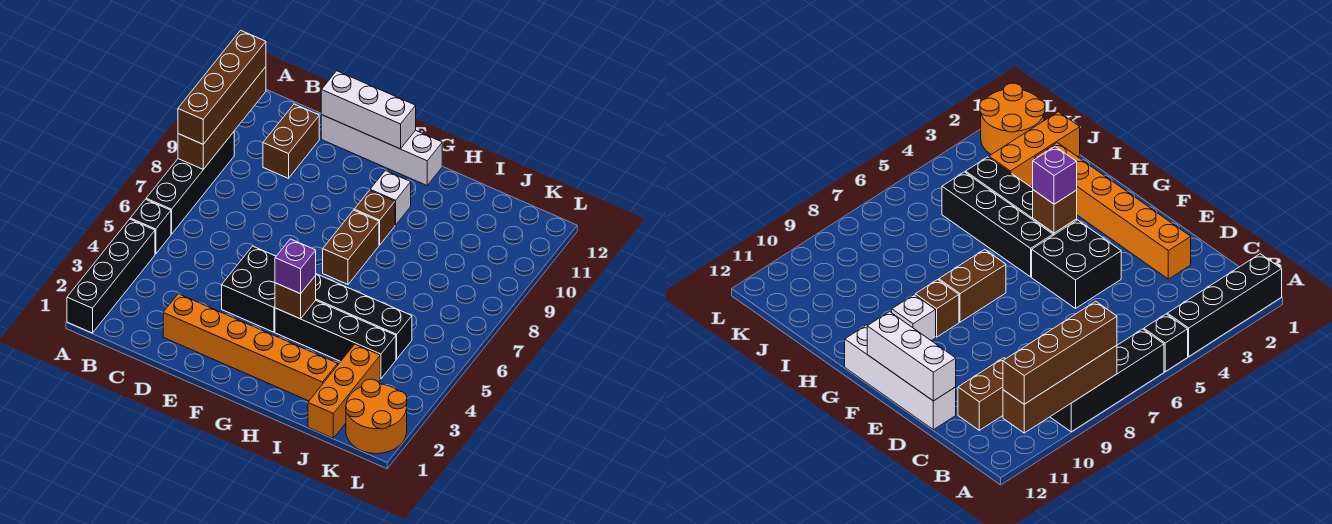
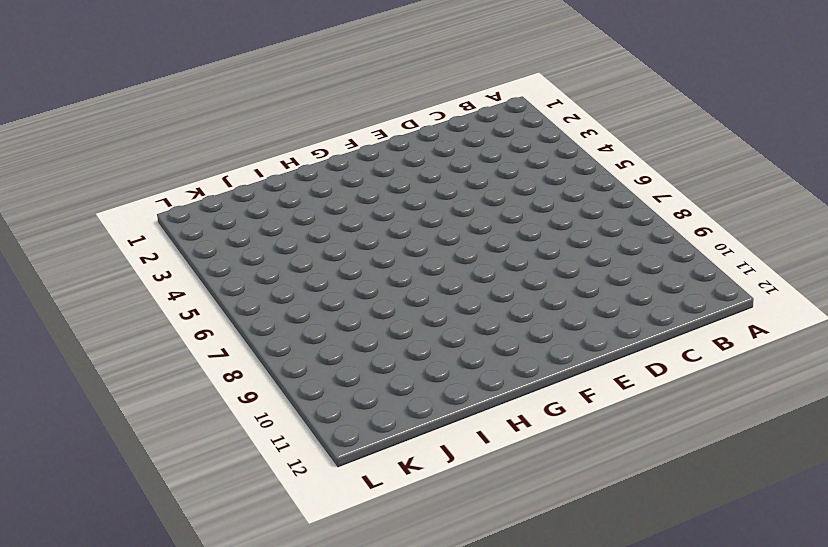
none -> black brick A1:A4 level 1
none -> black brick A5 level 1
none -> black brick A6:A9 level 1

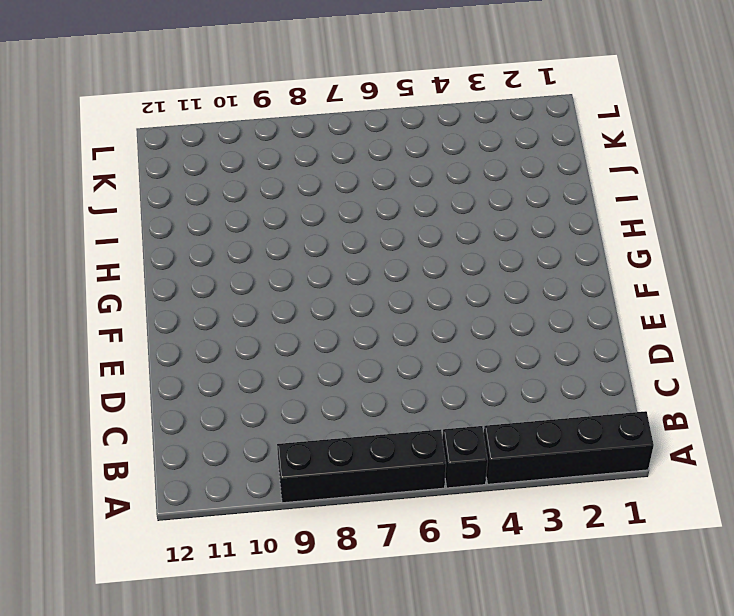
none -> brown brick C10:C11 level 1
none -> orange brick D2:I2 level 1
none -> white brick D12:G12 level 1

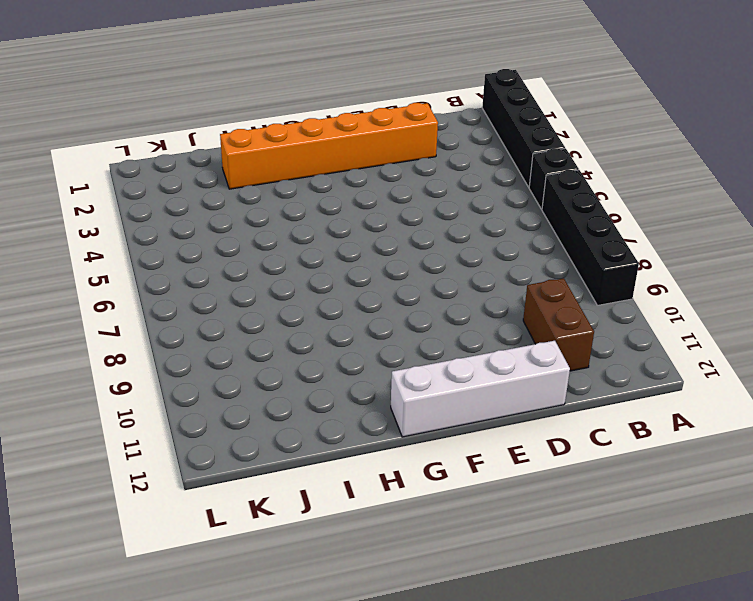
none -> black brick E4:F5 level 1
none -> black brick G4:J4 level 1
none -> black brick G5:J5 level 1

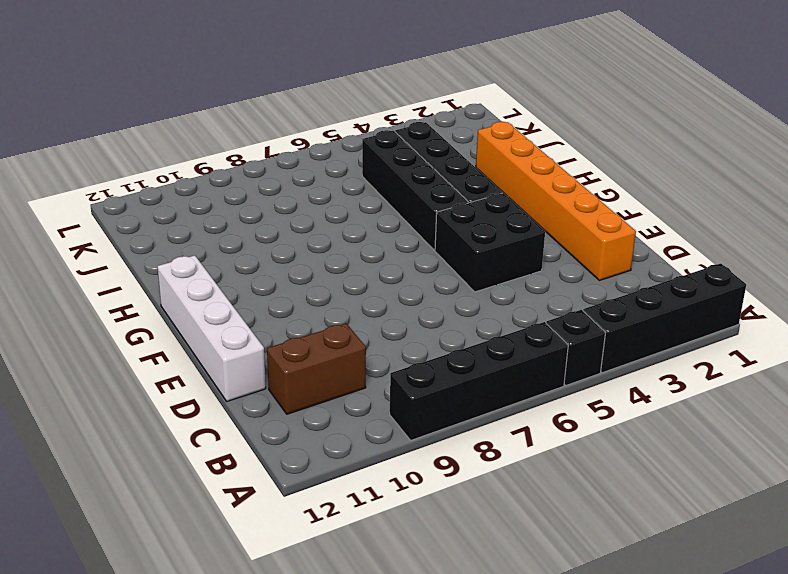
none -> brown brick G7:G8 level 1
none -> brown brick G9 level 1
none -> white brick G10 level 1

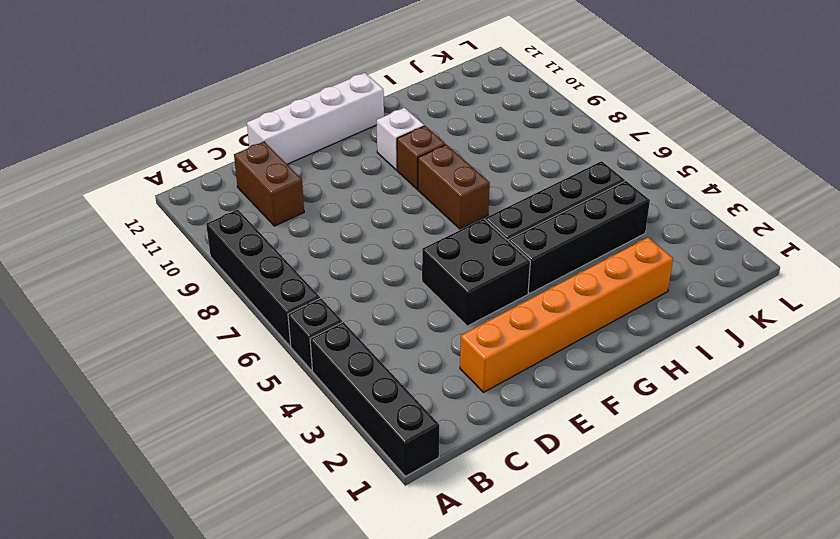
none -> orange brick J1:J3 level 1
none -> orange round brick K1:L2 level 1
none -> brown brick A8:A11 level 2

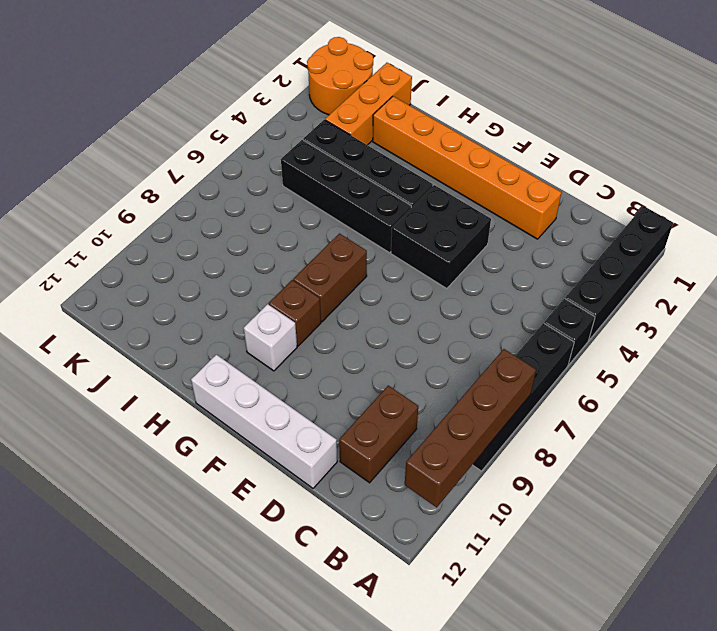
none -> white brick D12:F12 level 2
none -> brown brick G4 level 2
none -> brown brick A8:A11 level 3

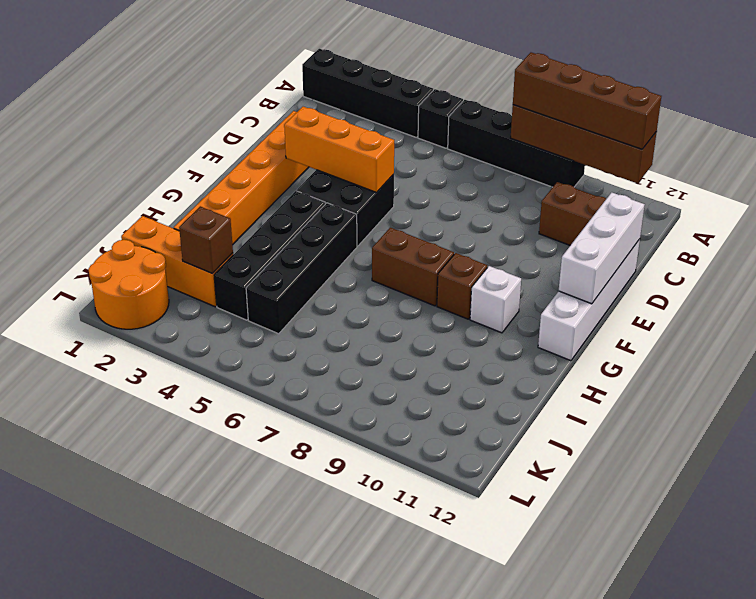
orange brick E3:E5 level 2 -> none
brown brick J3 level 2 -> brown brick G4 level 2
none -> purple brick G4 level 3

